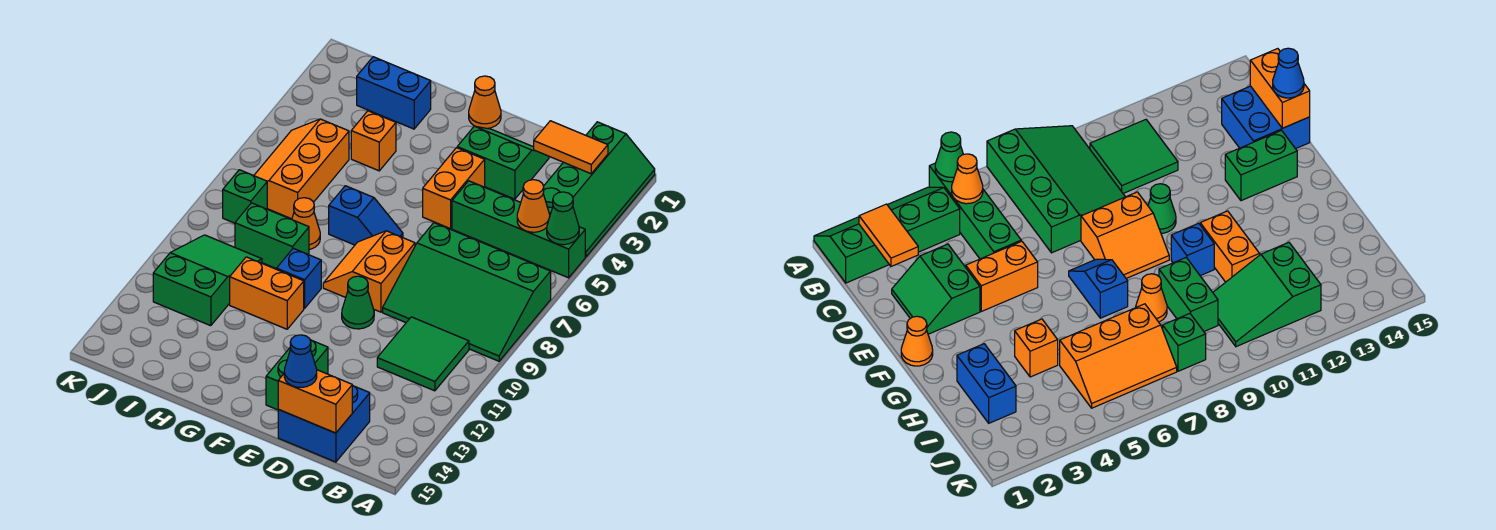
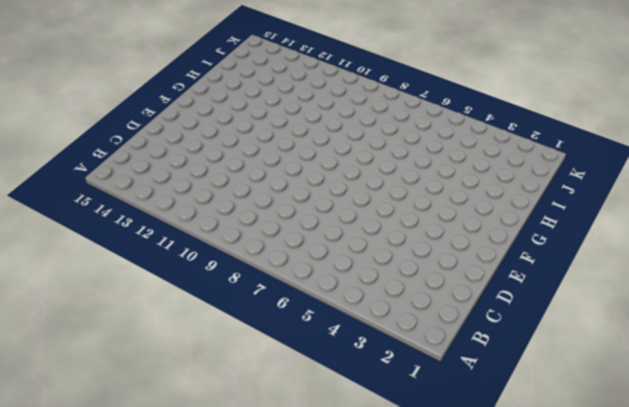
none -> green slope A1:B4 level 1 top B
none -> green brick A5:D5 level 1
none -> green slope A7:D9 level 1 top 7

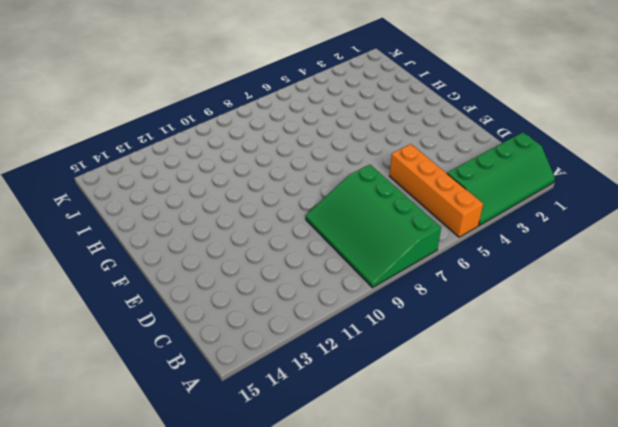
orange brick A5:D5 level 1 -> green brick A5:D5 level 1
none -> green tile B10:C11 level 1
none -> blue brick C14:D15 level 1
none -> green slope D2:E3 level 1 top 3

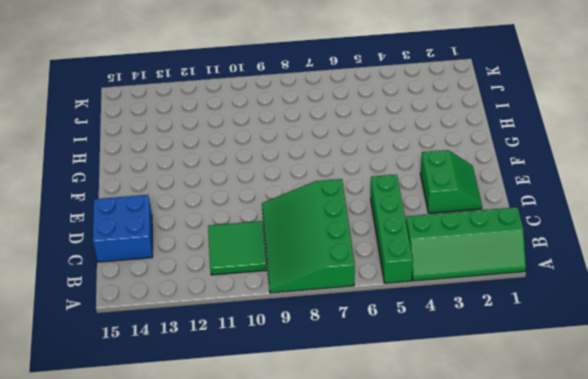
none -> orange brick E4:E5 level 1
none -> orange slope E8:F9 level 1 top E
none -> green cone E10 level 1

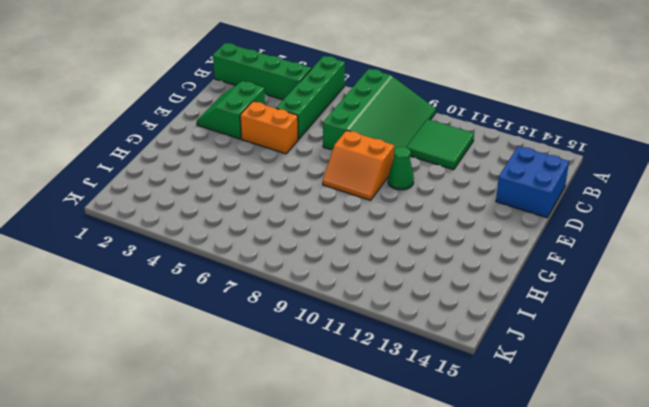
none -> green brick E13:E14 level 1
none -> orange cone F1 level 1
none -> blue slope F7:G7 level 1 top G

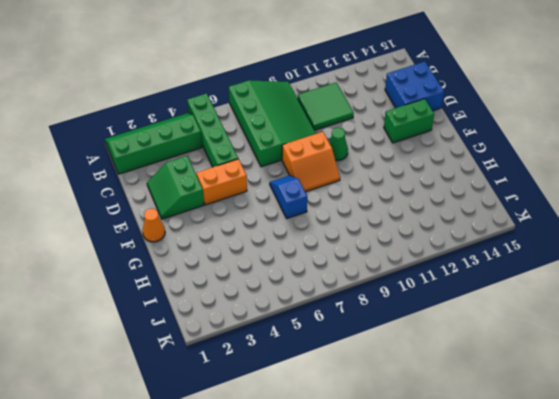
none -> blue brick G10 level 1
none -> orange brick G11:H11 level 1
none -> blue brick H2:I2 level 1

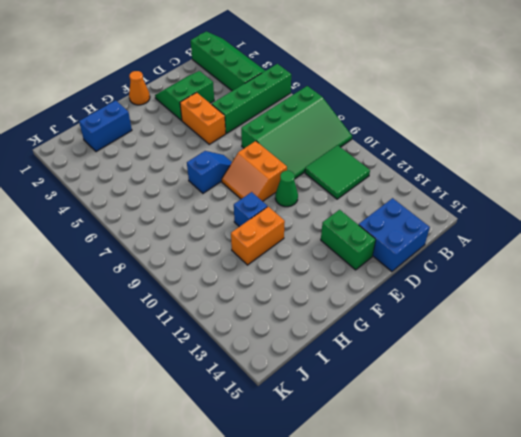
none -> orange brick H4 level 1
none -> orange cone H8 level 1
none -> green brick H9:I9 level 1

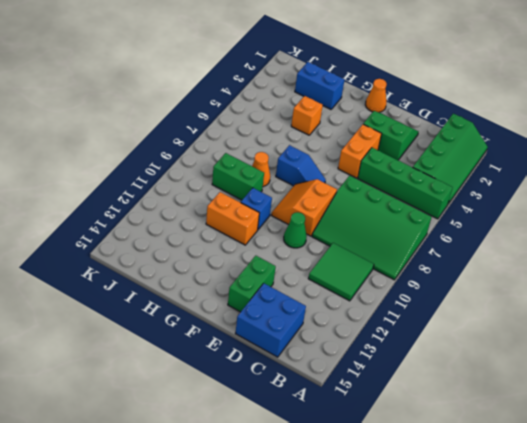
none -> orange slope I5:J7 level 1 top I
none -> green slope I10:J12 level 1 top 12
none -> green brick J8 level 1

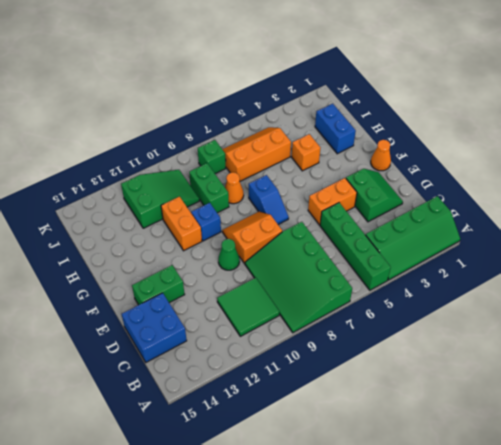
none -> green cone A5 level 2
none -> orange tile B2:C2 level 2
none -> orange cone B5 level 2

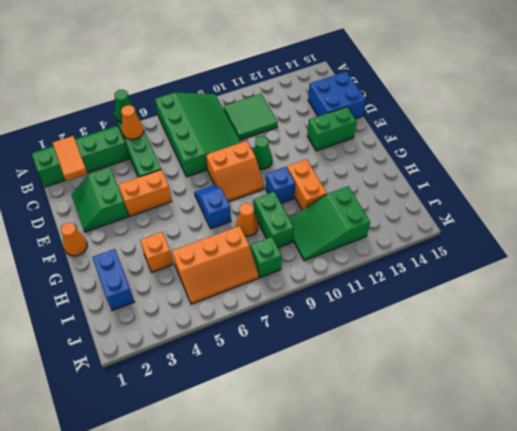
none -> orange brick C15:D15 level 2
none -> blue cone D15 level 3

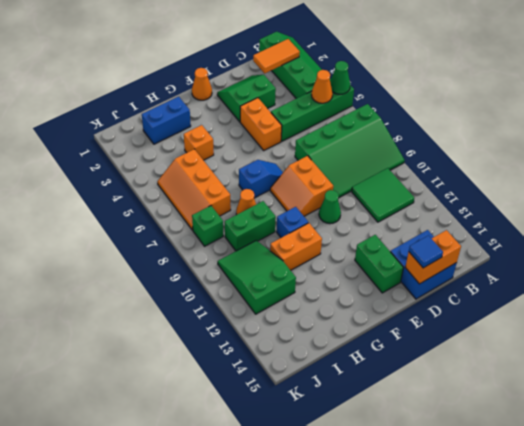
blue tile D15 level 3 -> blue cone D15 level 3

